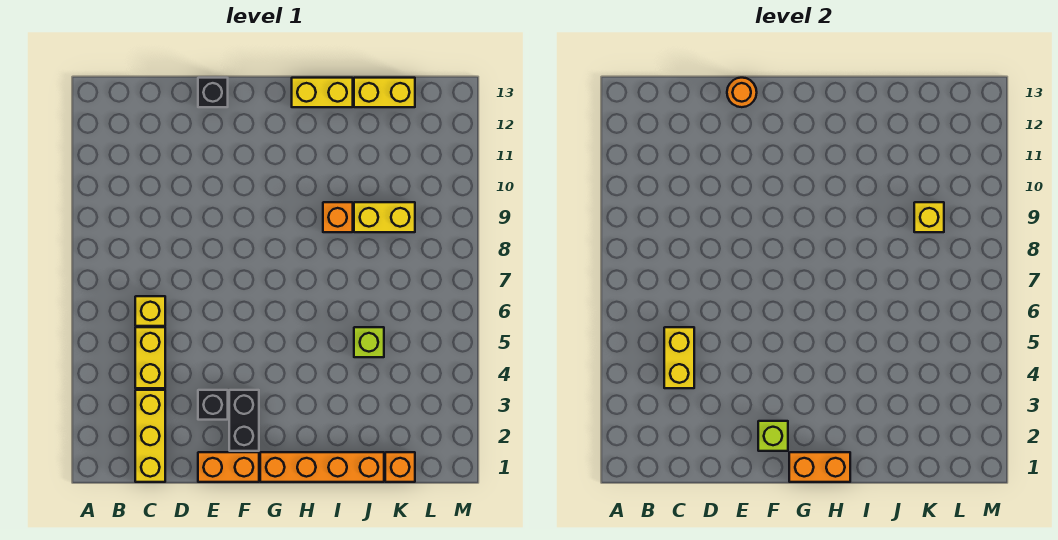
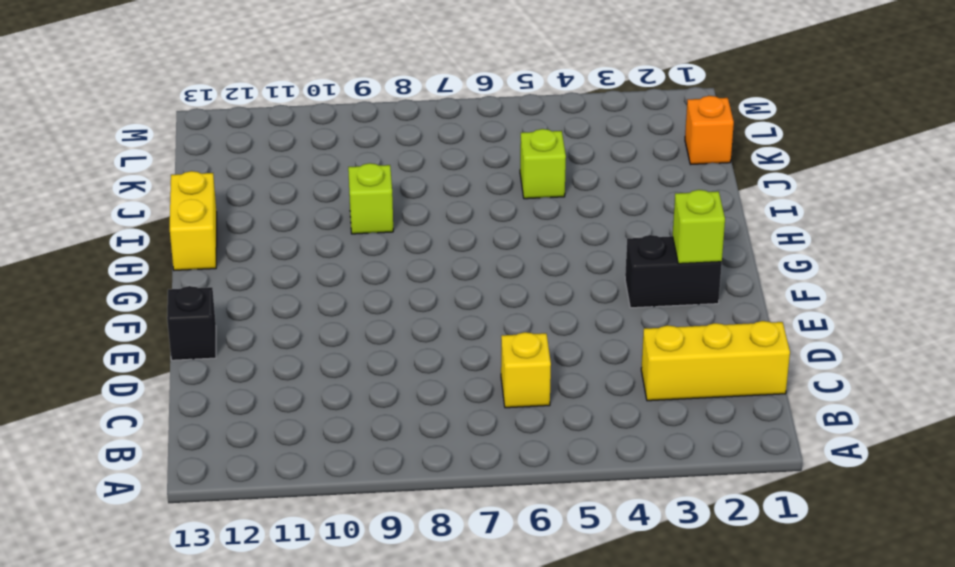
lime brick I9 level 1 -> orange brick I9 level 1
none -> yellow brick C4:C5 level 1
none -> orange brick E1:F1 level 1
none -> black brick E3 level 1

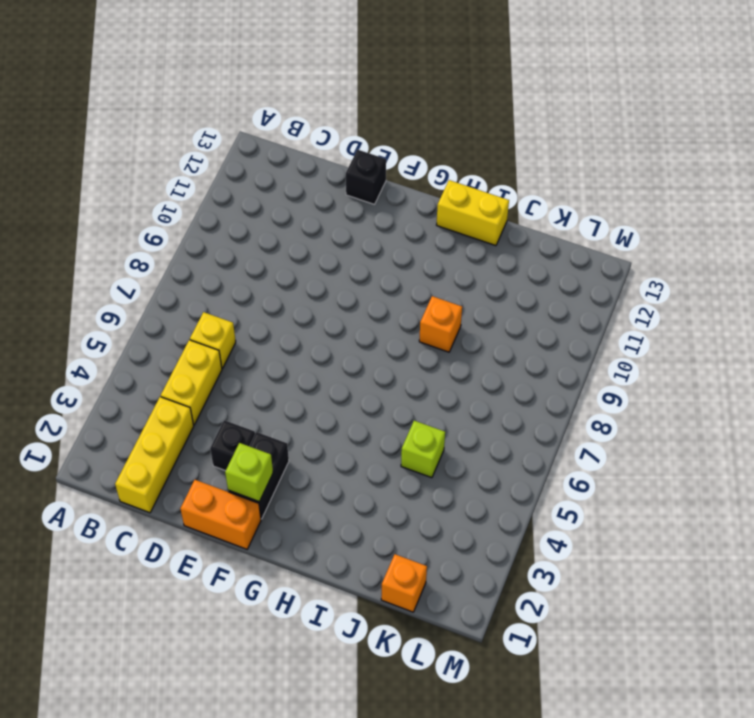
none -> orange brick G1:J1 level 1
none -> yellow brick J9:K9 level 1
none -> yellow brick J13:K13 level 1

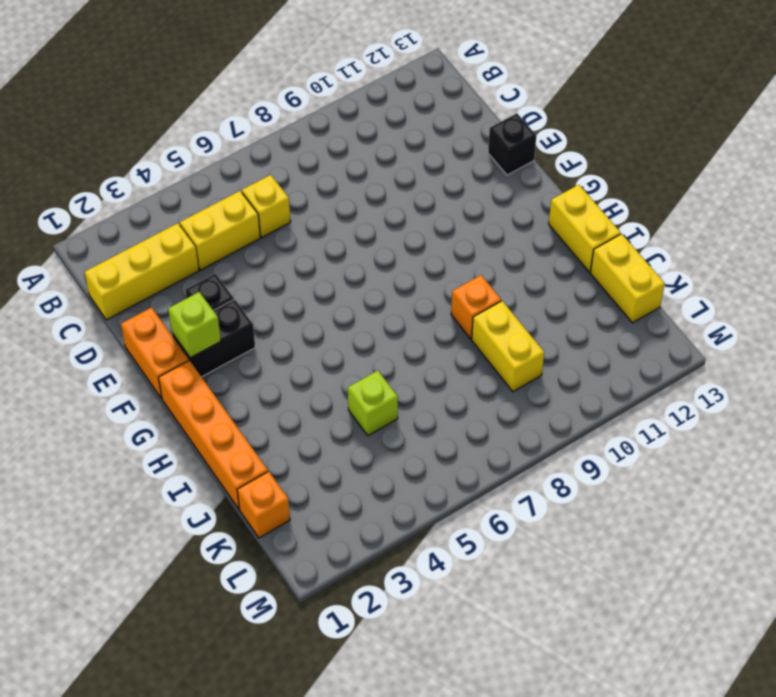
none -> yellow brick C4:C5 level 2
none -> orange round brick E13 level 2
none -> orange brick G1:H1 level 2

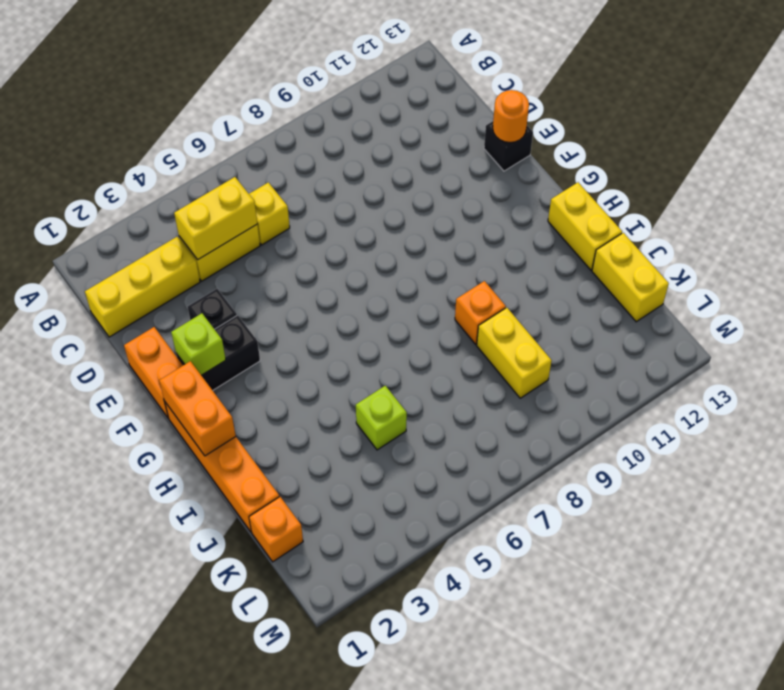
none -> yellow brick K9 level 2

